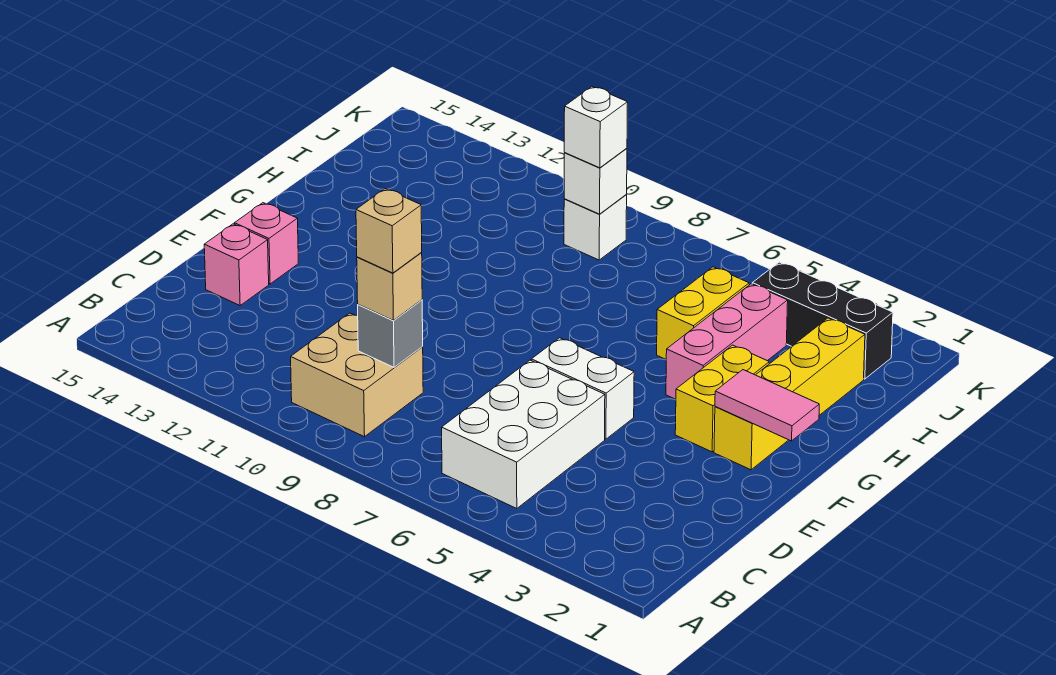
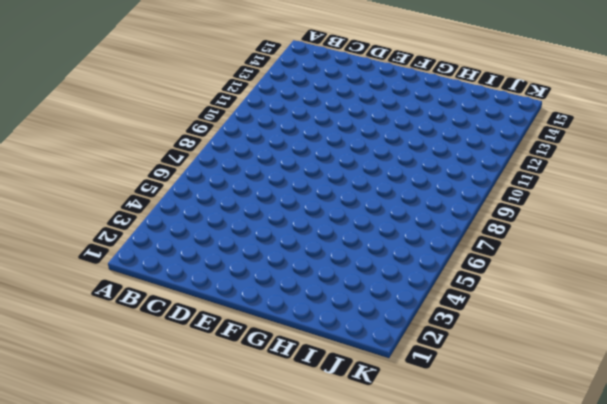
none -> white brick B5:D6 level 1
none -> tan brick B9:C10 level 1
none -> pink brick D14 level 1

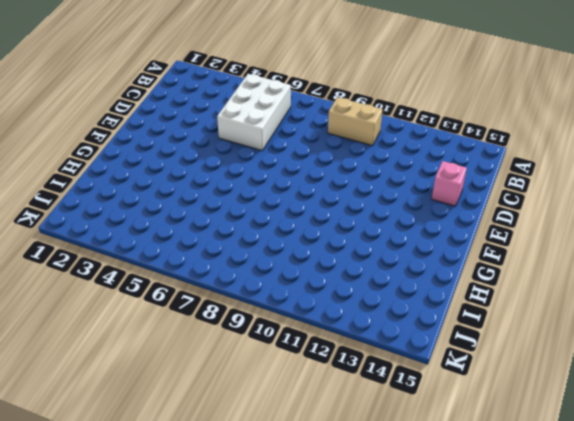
tan brick B9:B10 level 1 -> tan brick B9:C10 level 1
none -> white brick E5:E6 level 1
none -> pink brick E14 level 1
none -> yellow brick F2:I2 level 1

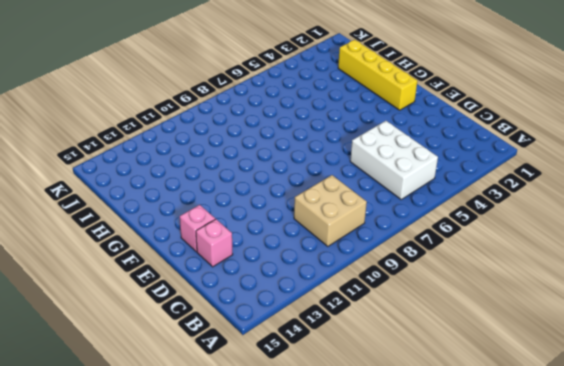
none -> white brick E5:E6 level 1
none -> yellow brick F3:G3 level 1
none -> pink brick G4:I4 level 1

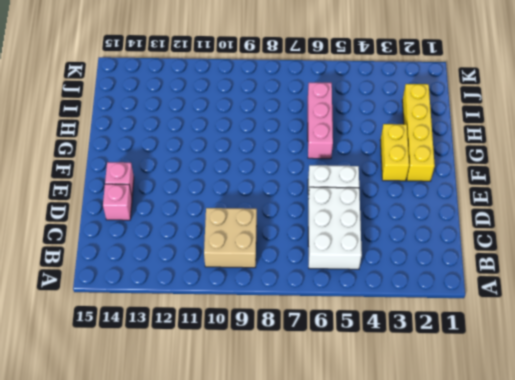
pink brick G6:I6 level 1 -> pink brick G4:I4 level 1
none -> yellow brick H5:I5 level 1
none -> black brick J2:J4 level 1
none -> white brick J9 level 1

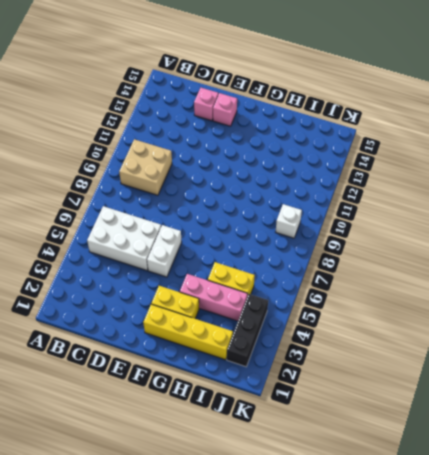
none -> grey brick C9 level 2
none -> pink tile F1:F2 level 2
none -> white brick J9 level 2

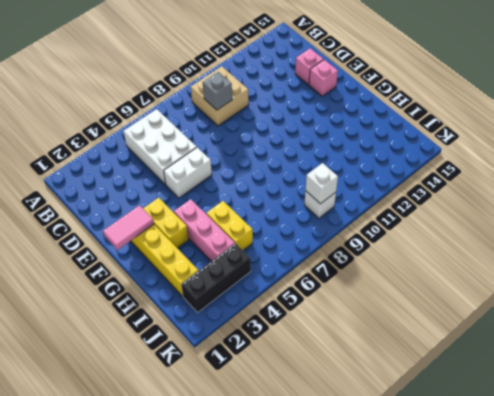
none -> tan brick C9 level 3
none -> white brick J9 level 3
none -> tan brick C9 level 4

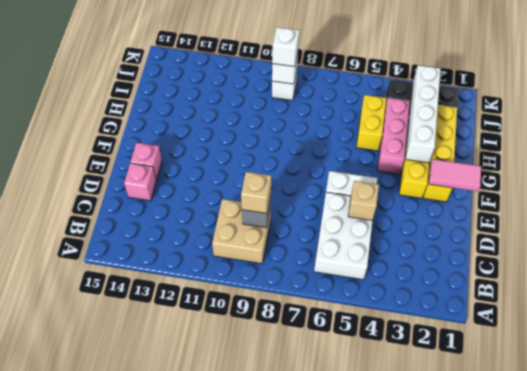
tan brick D5 level 2 -> tan brick C9 level 4
white brick G3:J3 level 2 -> none

